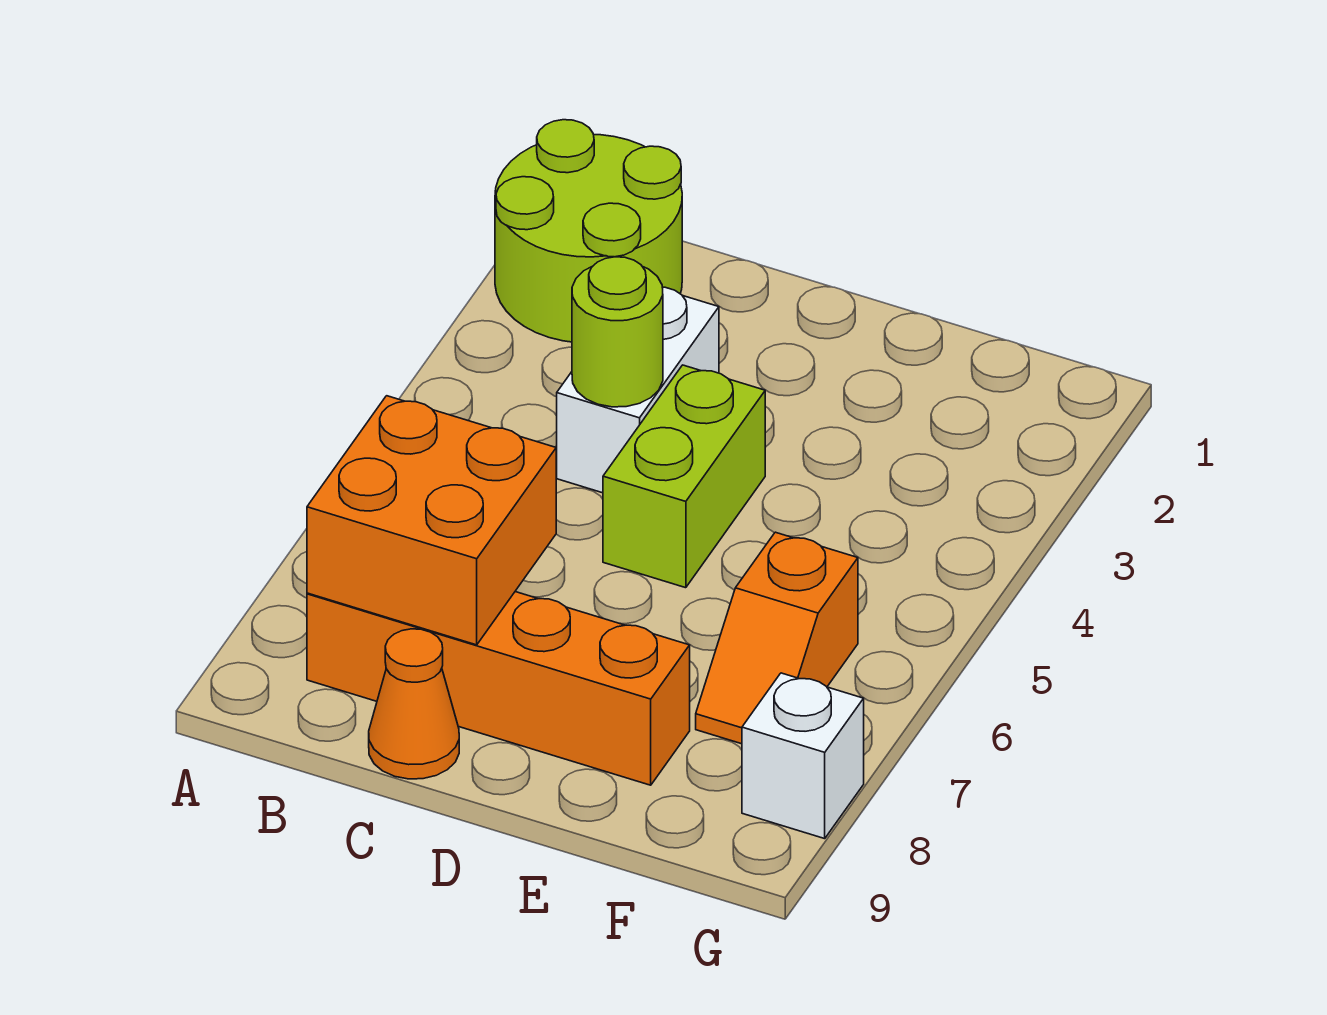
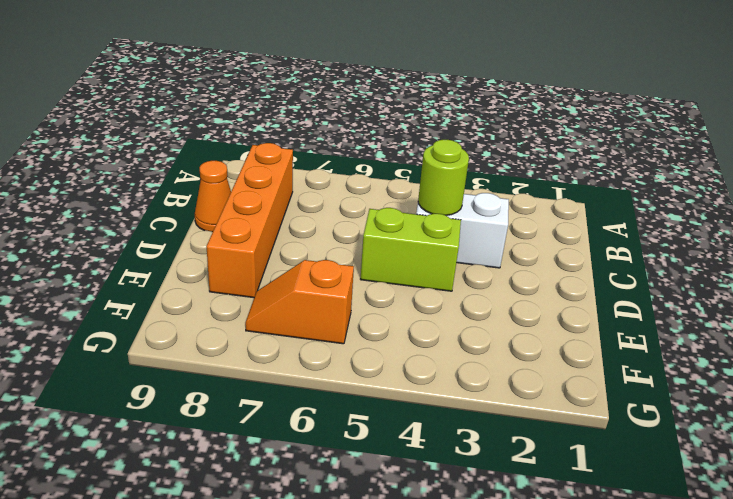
none -> lime round brick A1:B2 level 1
none -> white brick G8 level 1

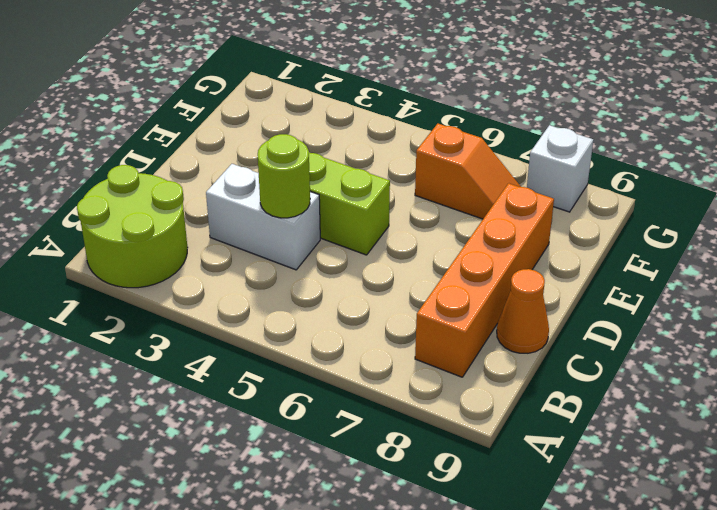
none -> orange brick B7:C8 level 2

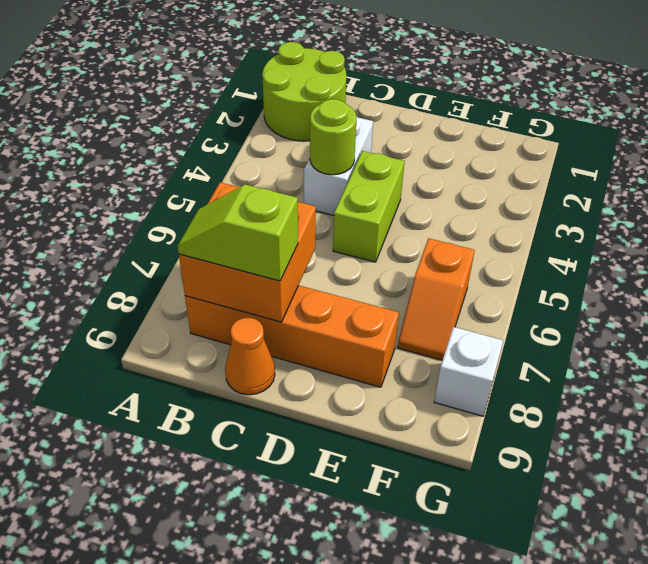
lime slope B8:C8 level 3 top C -> none

